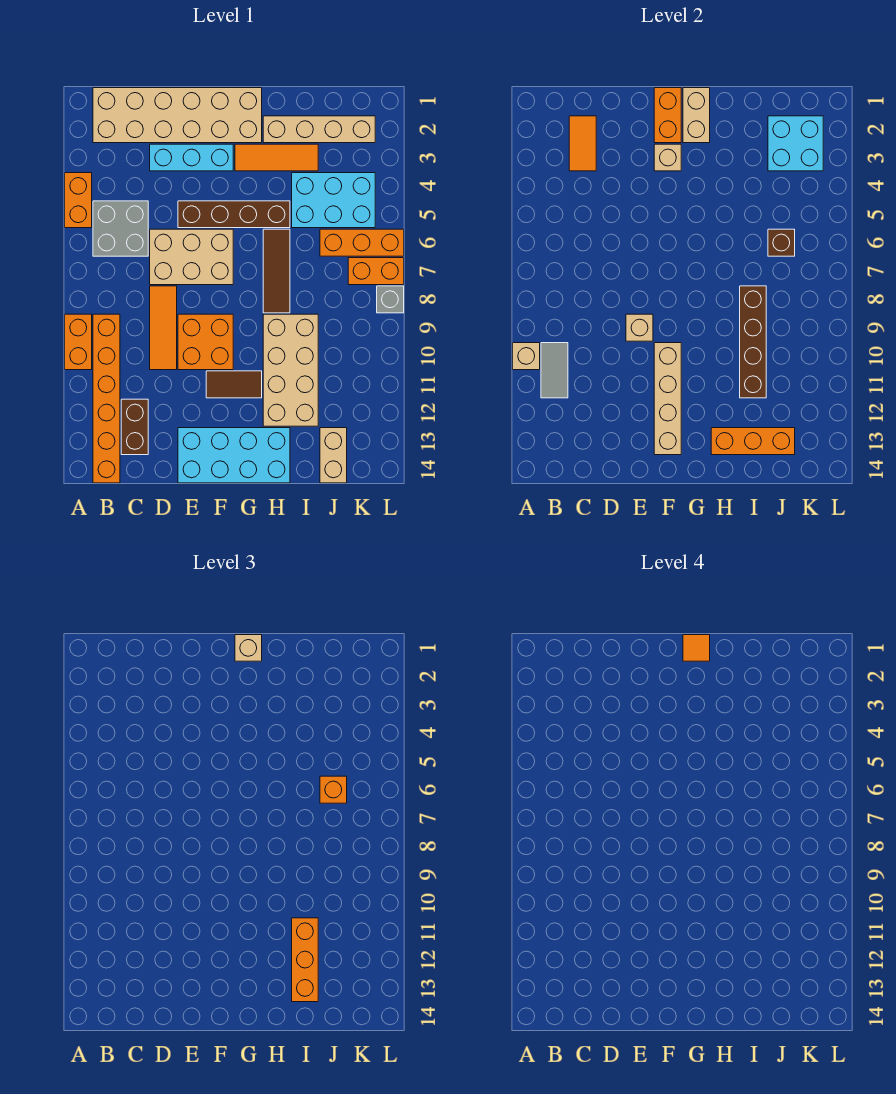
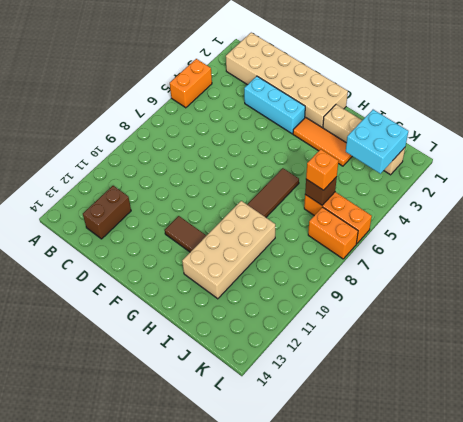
none -> orange brick A9:A10 level 1
none -> grey brick B5:C6 level 1
none -> orange brick B9:B14 level 1
none -> tan brick D6:F7 level 1

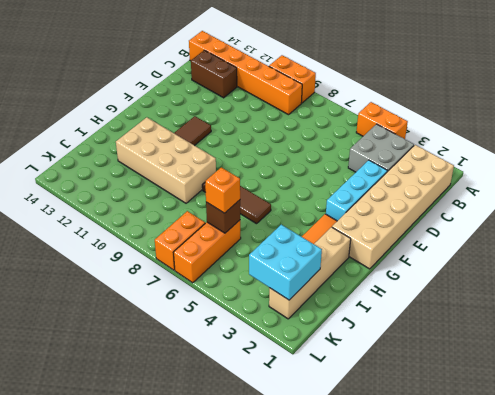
grey brick B3:C4 level 1 -> grey brick B5:C6 level 1
none -> tan brick D6:F7 level 1
none -> orange tile D8:D10 level 1
none -> brown brick E5:H5 level 1
none -> orange brick E9:F10 level 1

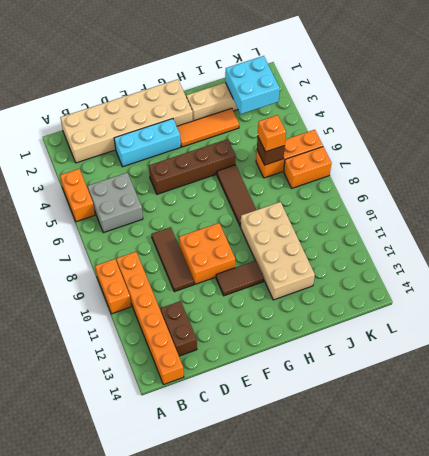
brown tile D8:D10 level 1 -> orange tile D8:D10 level 1
none -> tan brick D6:F7 level 1
none -> cyan brick E13:H14 level 1
none -> cyan brick I4:K5 level 1
none -> tan brick J13:J14 level 1

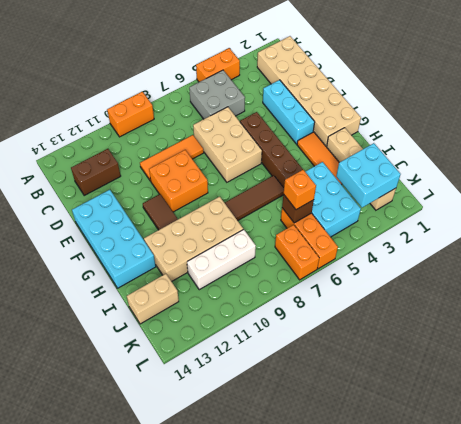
white brick J9:J11 level 1 -> none
none -> orange brick B9:B14 level 1
none -> grey brick L8 level 1
none -> tan brick A10 level 2
none -> grey tile B10:B11 level 2

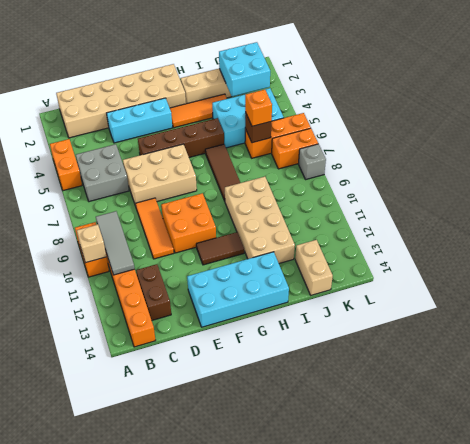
grey tile B9:B11 level 2 -> grey tile B10:B11 level 2
none -> orange tile C2:C3 level 2
none -> tan brick E9 level 2
none -> orange brick F1:F2 level 2
none -> tan brick F3 level 2

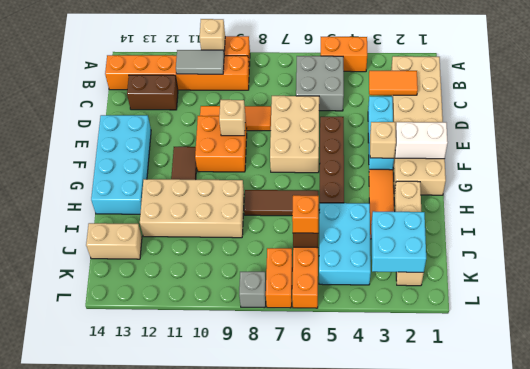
white brick F1:F2 level 2 -> orange brick F1:F2 level 2
none -> tan brick F10:F13 level 2
none -> tan brick G1:G2 level 2
none -> orange brick H13:J13 level 2
none -> brown brick I8:I11 level 2

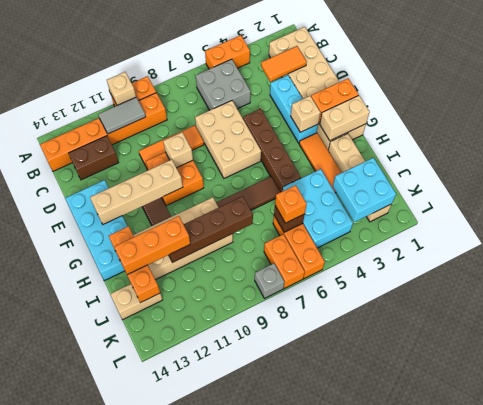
none -> tan brick G1 level 3
none -> orange tile G1 level 4

